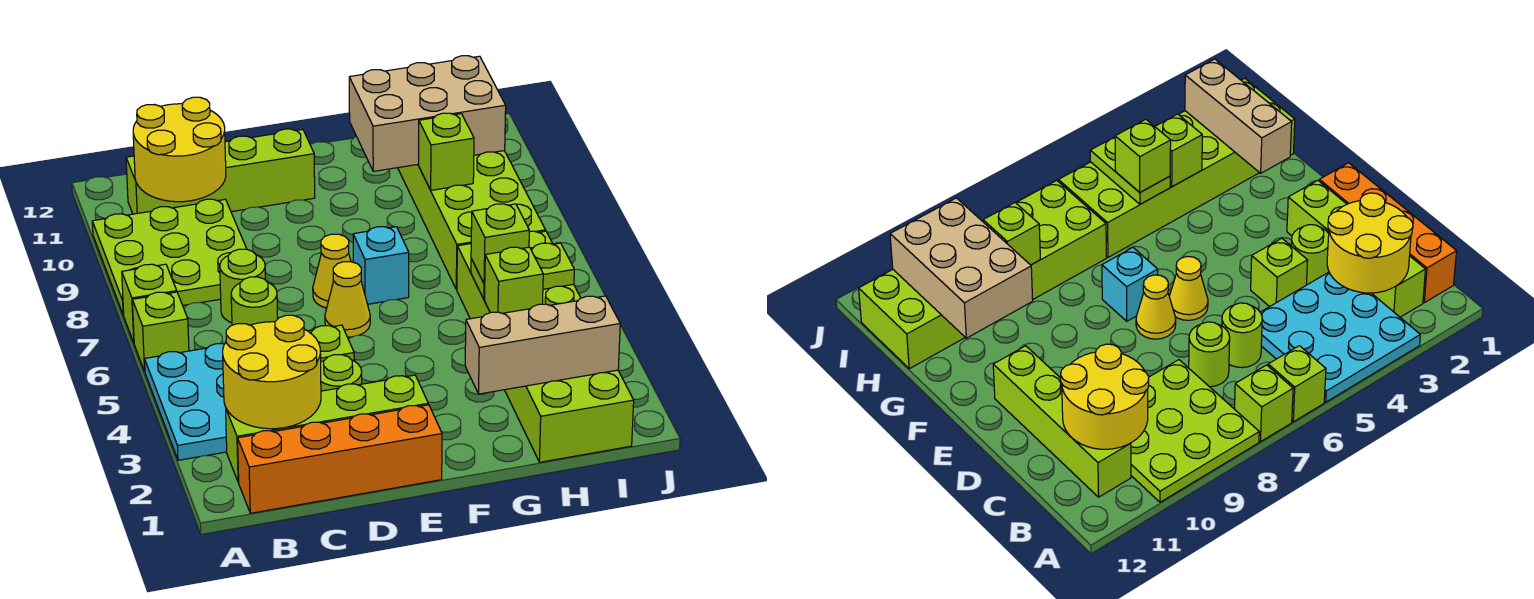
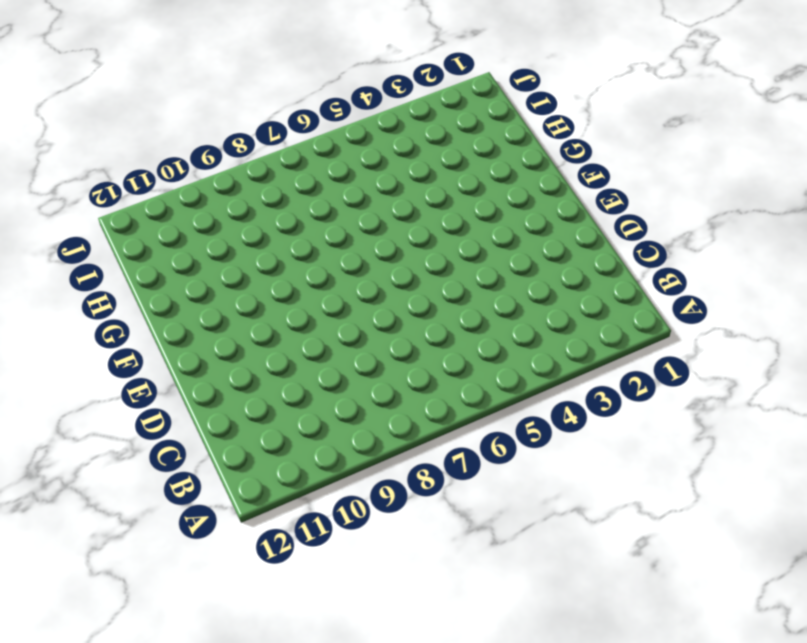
none -> cyan plate A3:C5 level 1
none -> lime brick A6 level 1
none -> lime brick A7 level 1

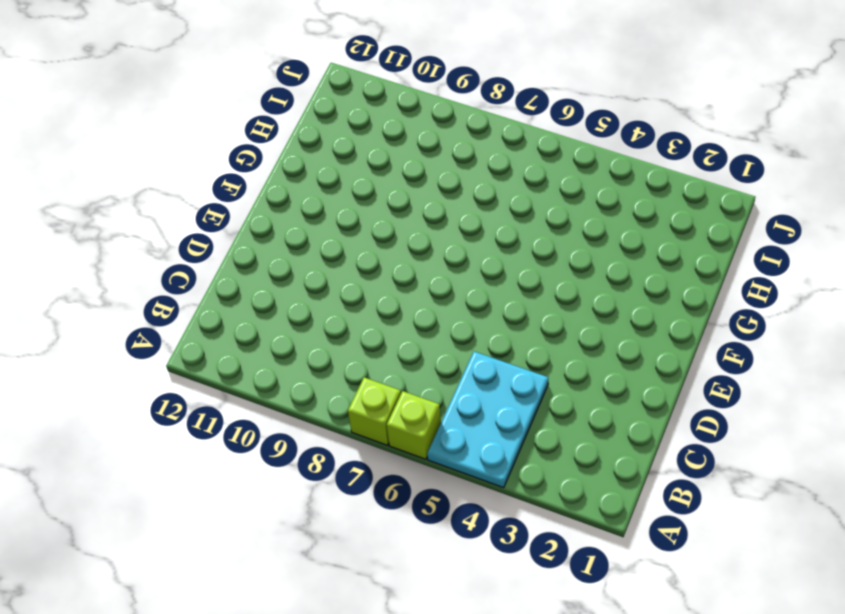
cyan plate A4:C5 level 1 -> cyan plate A3:C5 level 1
none -> lime plate A8:C10 level 1
none -> orange brick B1:E1 level 1
none -> lime brick B2:E2 level 1

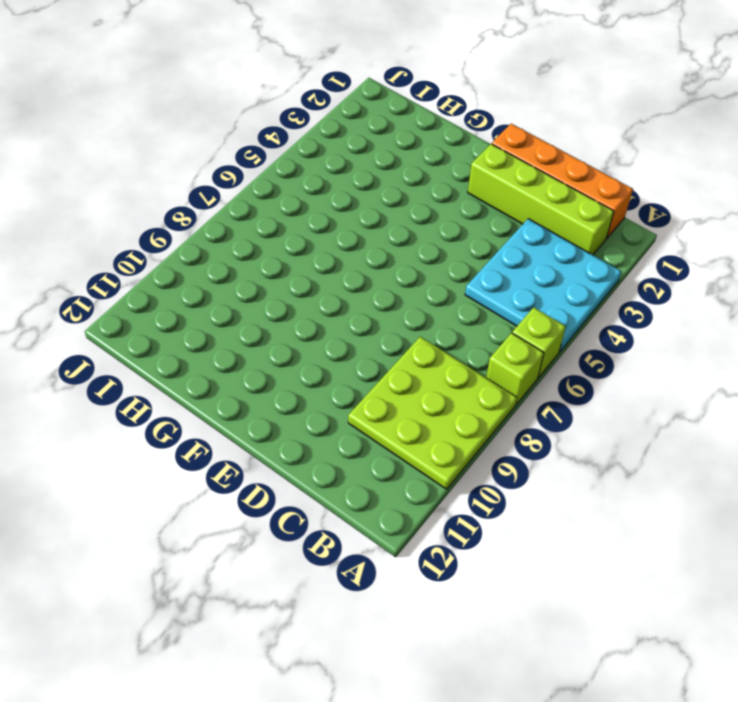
none -> lime brick B11:E11 level 1
none -> lime round brick C6 level 1
none -> lime round brick C7 level 1

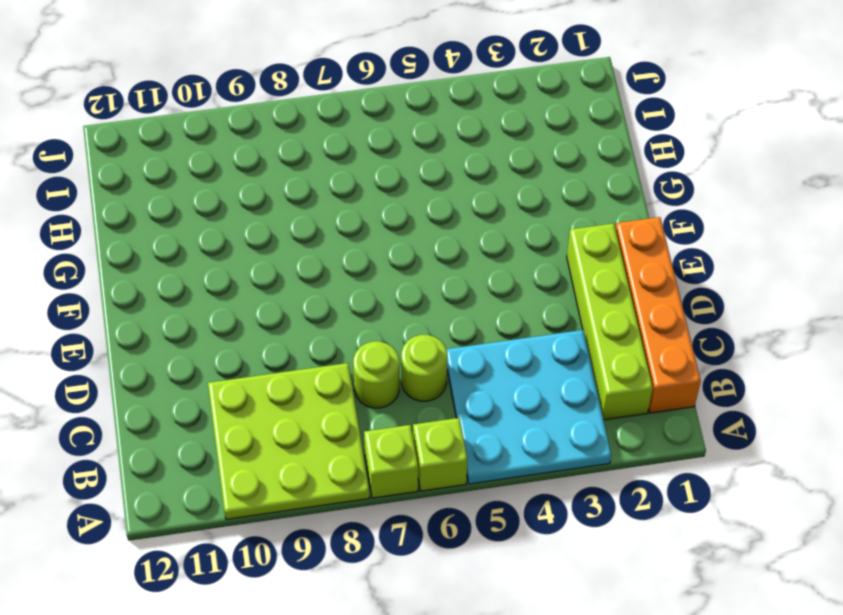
none -> lime brick B11:E11 level 1
none -> lime round brick D3 level 1
none -> lime brick D4 level 1

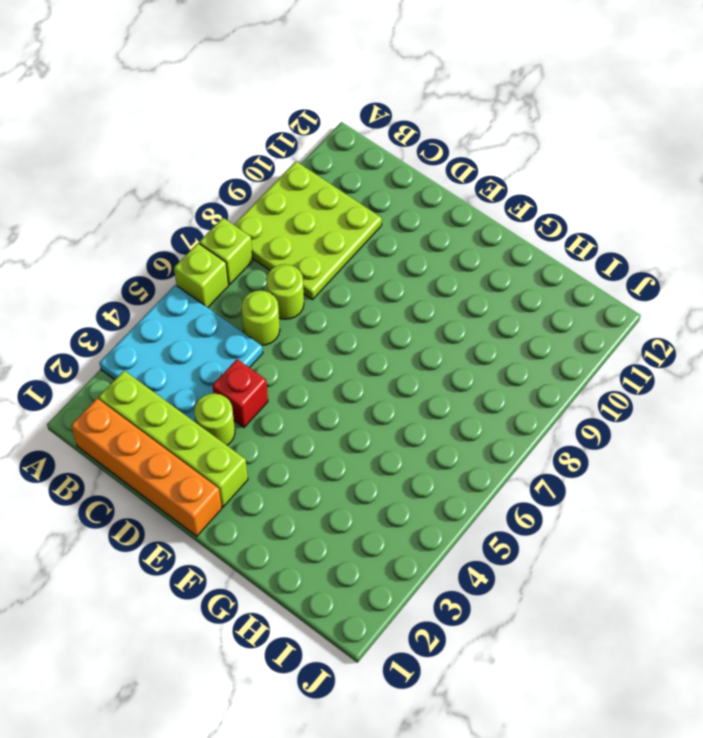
red brick D4 level 1 -> lime brick D4 level 1
none -> lime brick B11:E11 level 1
none -> yellow cone E6 level 1
none -> yellow cone E7 level 1

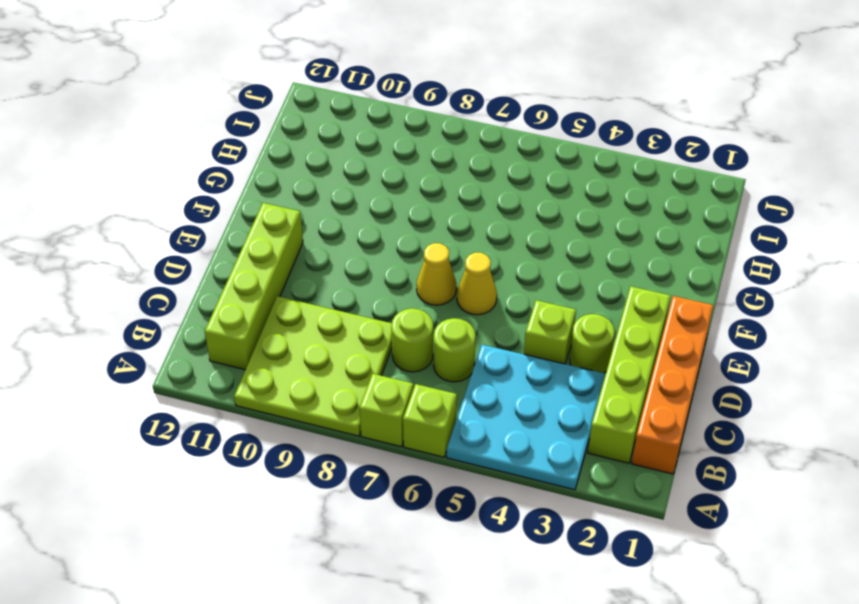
none -> cyan brick F7 level 1
none -> lime brick H1:I6 level 1
none -> lime brick H7:I12 level 1

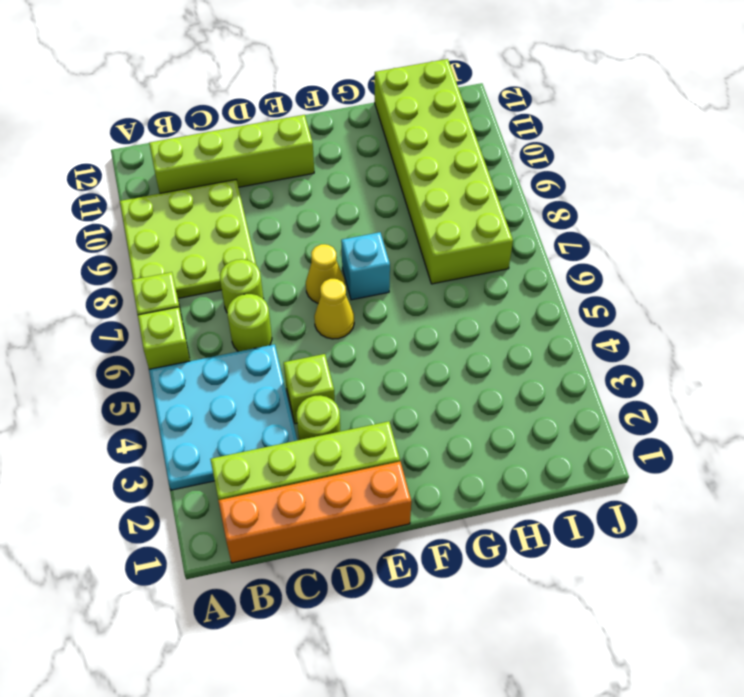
none -> lime brick H1:I6 level 1
none -> yellow round brick B2:C3 level 2
none -> yellow round brick B10:C11 level 2

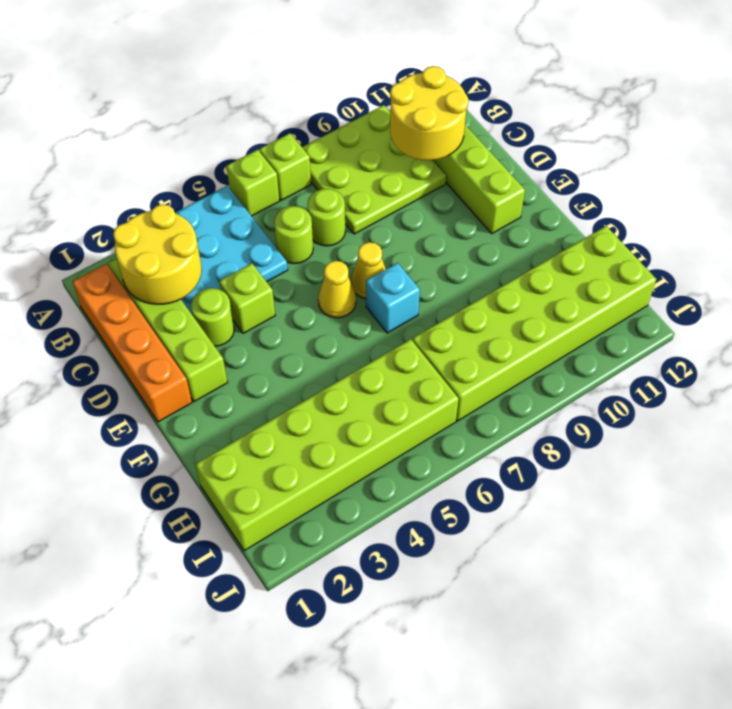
none -> tan brick G2:I2 level 2
none -> tan brick G10:I11 level 2
none -> lime brick H4 level 2

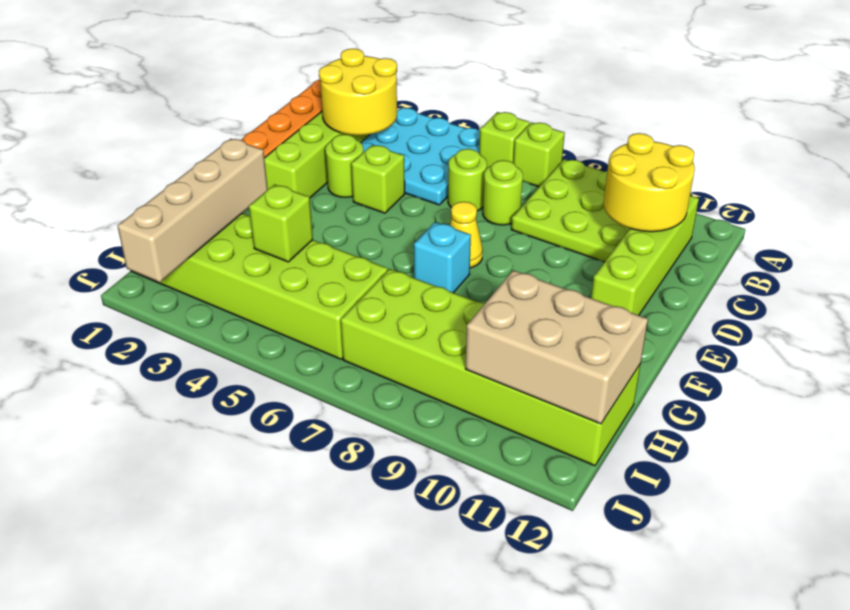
tan brick G2:J2 level 2 -> tan brick G2:I2 level 2
tan brick H10:I12 level 2 -> tan brick G10:I11 level 2
none -> yellow cone E6 level 1
none -> lime plate H5:I5 level 2
none -> lime brick H9 level 2

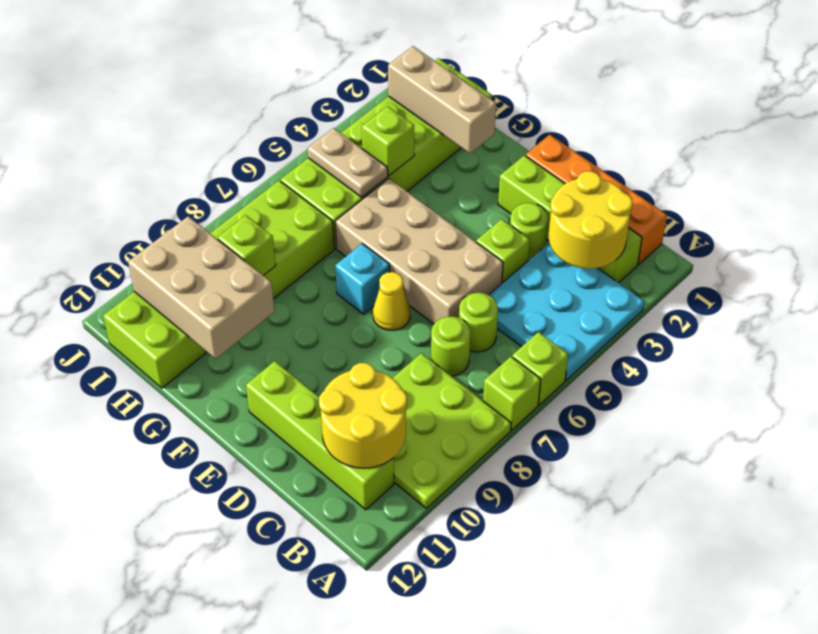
tan brick D5:G6 level 1 -> yellow cone E6 level 1
tan plate H5:I5 level 2 -> lime plate H5:I5 level 2
none -> lime brick H5 level 3

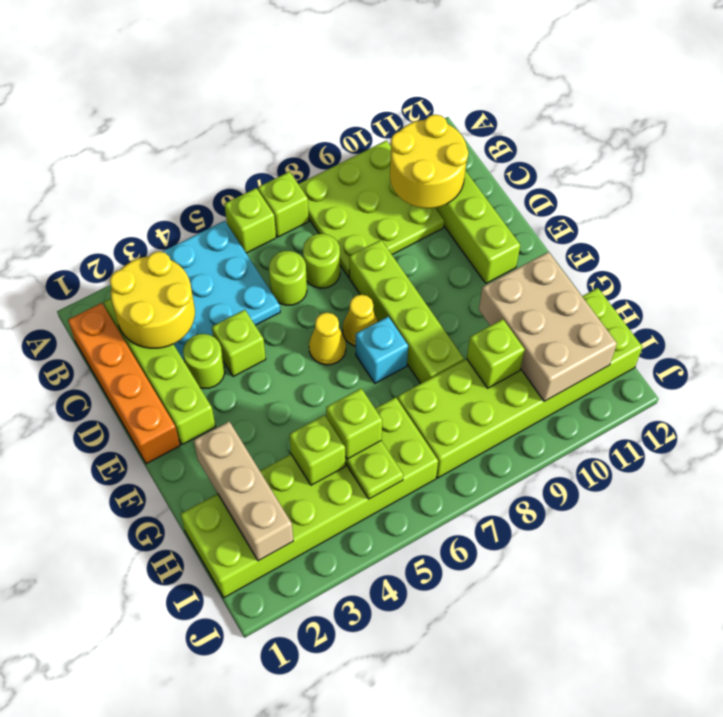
lime brick D8:G8 level 1 -> none

